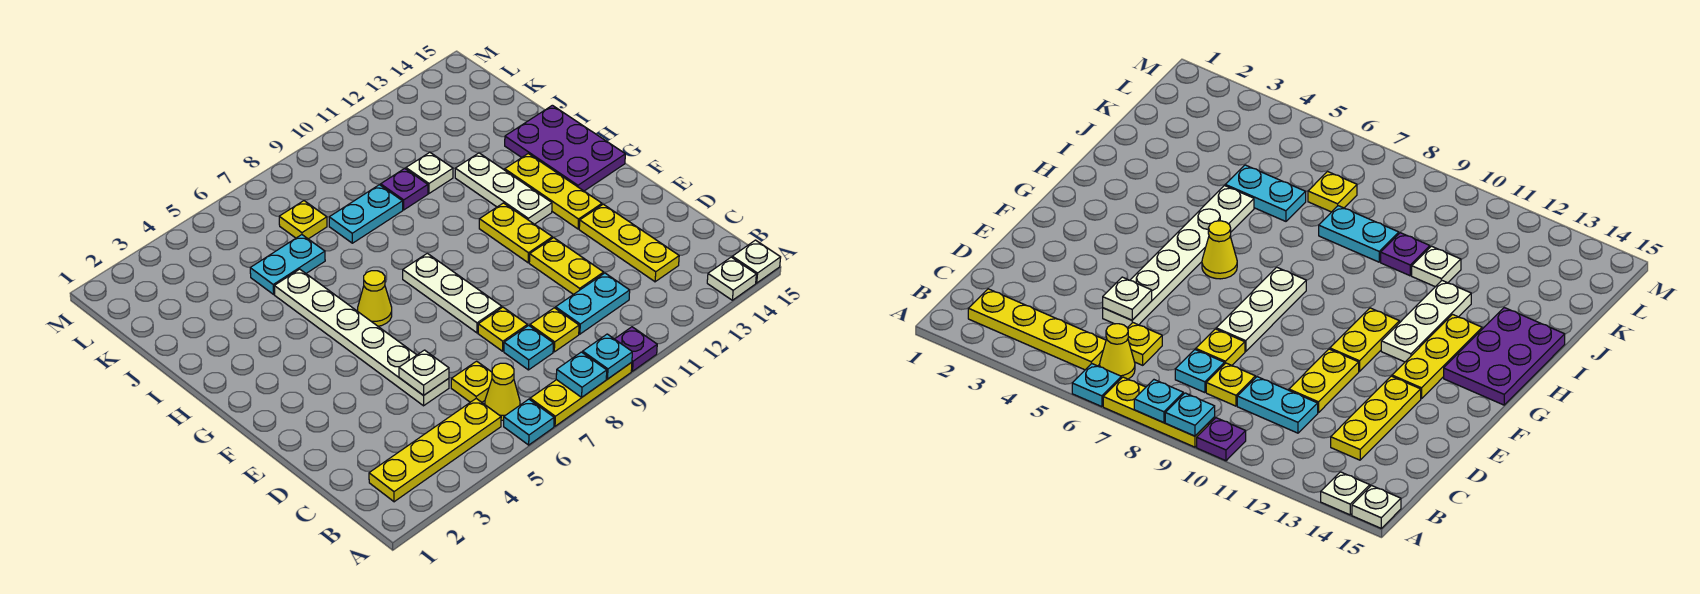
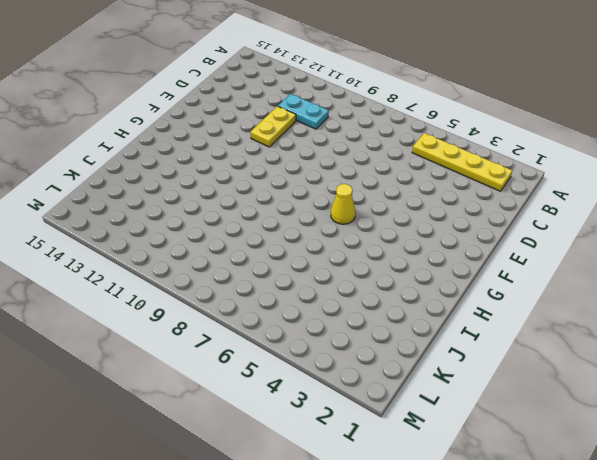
none -> cyan plate A6 level 1
none -> yellow plate A7:A9 level 1
none -> purple plate A10 level 1

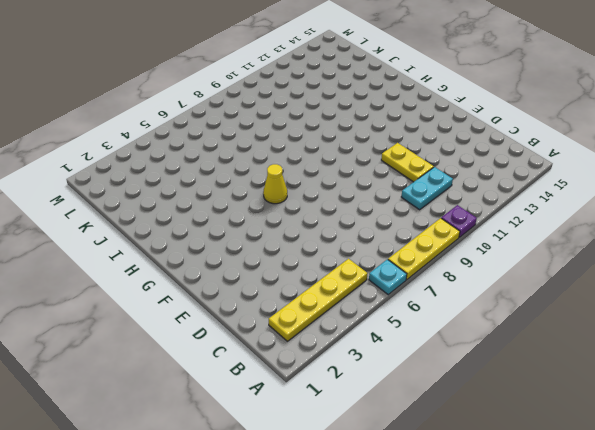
none -> white plate A14 level 1
none -> white plate A15 level 1
none -> yellow cone B6 level 1

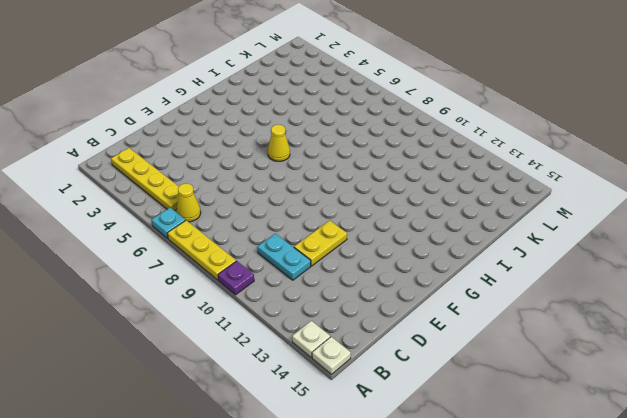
none -> yellow plate C6 level 1
none -> cyan plate C8 level 1
none -> yellow plate C9 level 1

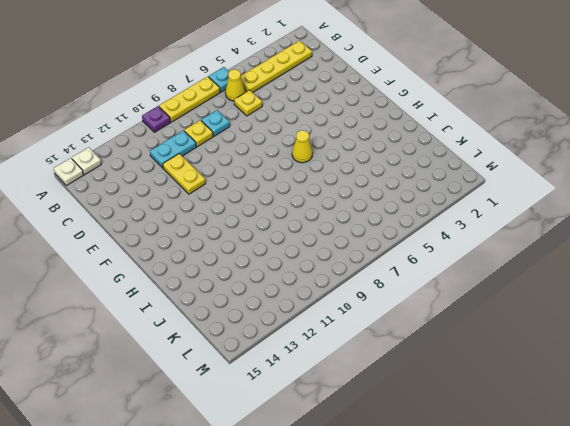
none -> yellow plate C13:E13 level 1
none -> white plate D5:I5 level 1
none -> yellow plate D8 level 1

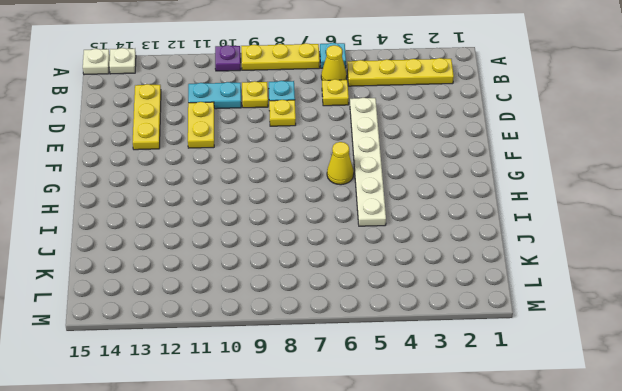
none -> white plate E8:G8 level 1
none -> yellow plate F11:G11 level 1
none -> yellow plate F13:H13 level 1

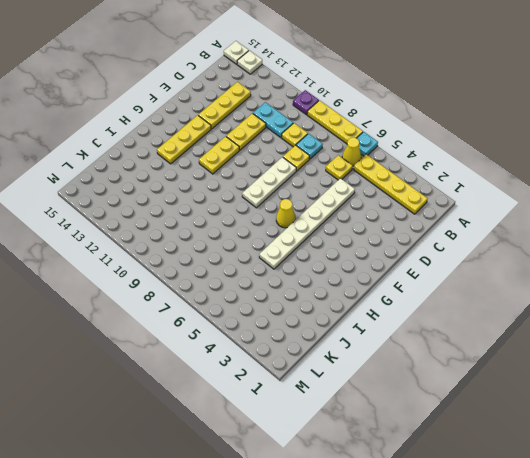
none -> white plate G12:I12 level 1
none -> purple plate G14:I15 level 1
none -> cyan plate J5:J6 level 1

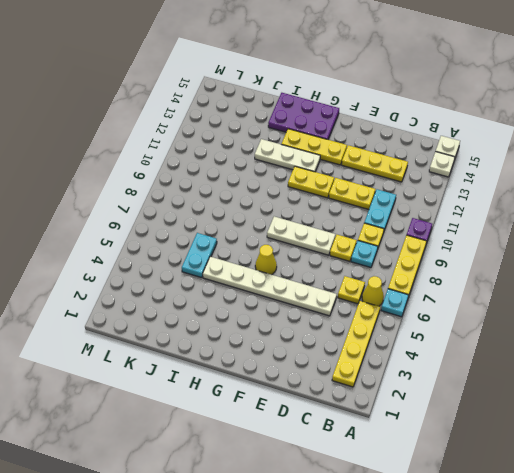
none -> cyan plate J8:J9 level 1
none -> purple plate J10 level 1
none -> white plate J11 level 1

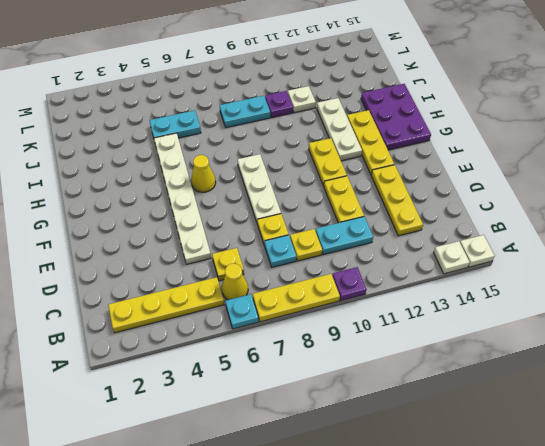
none -> yellow plate K7 level 1
none -> cyan plate A8 level 2
none -> cyan plate A9 level 2

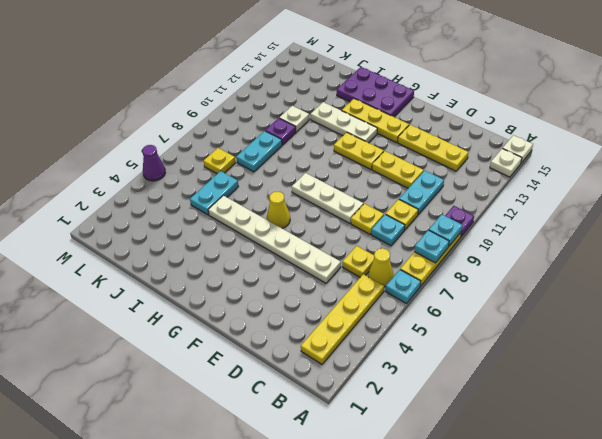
purple cone M5 level 1 -> none
none -> white plate D5 level 2

